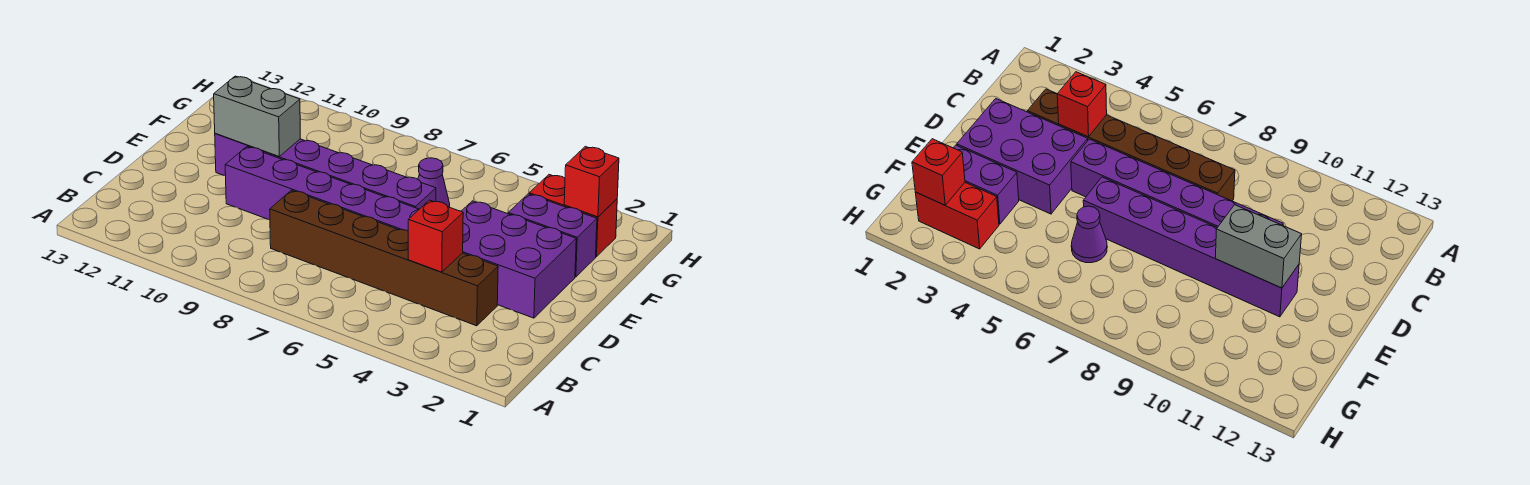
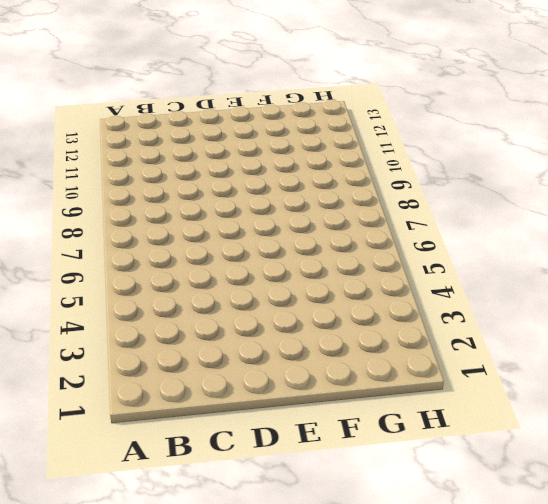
none -> brown brick C3:C8 level 1
none -> purple brick D2:E4 level 1

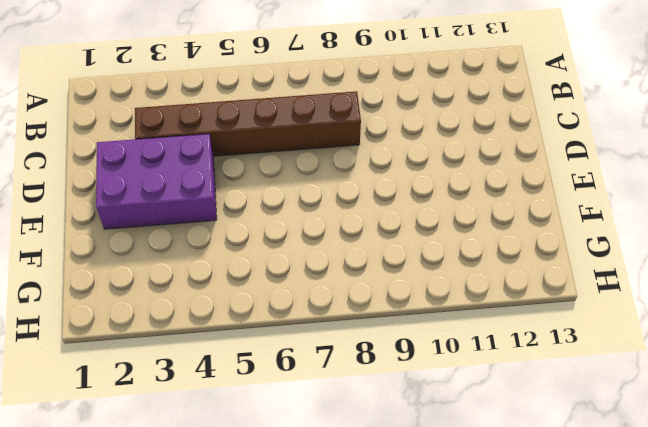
none -> purple brick D5:D10 level 1
none -> purple brick E6:E11 level 1

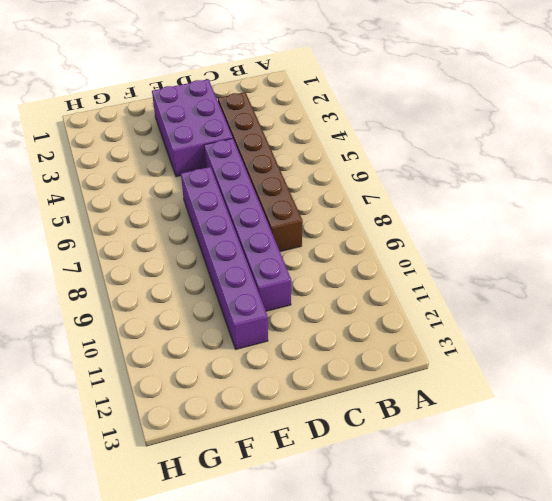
none -> purple brick F2:F3 level 1
none -> purple cone F6 level 1

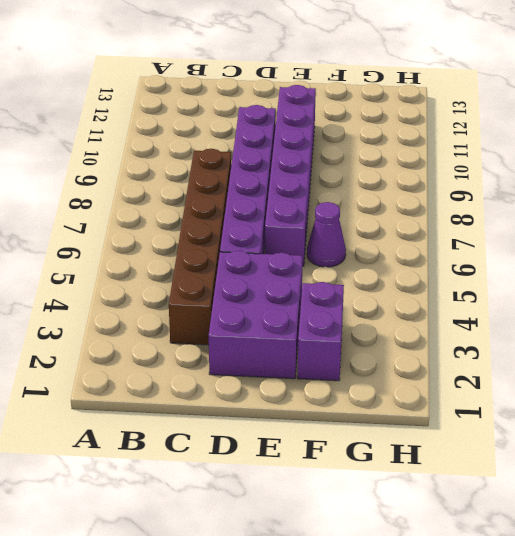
none -> red brick G2:G3 level 1
none -> red brick C4 level 2

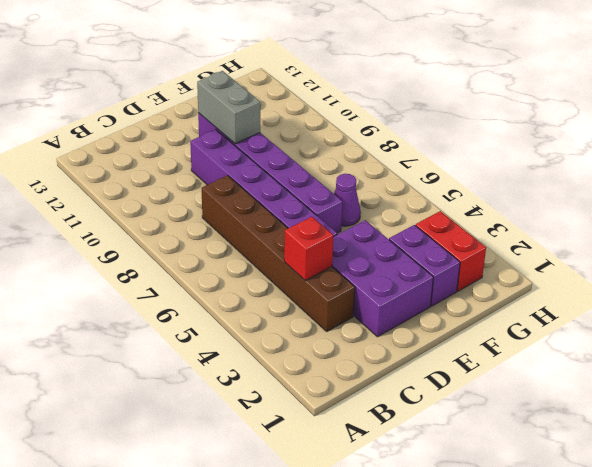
none -> red brick G2 level 2

